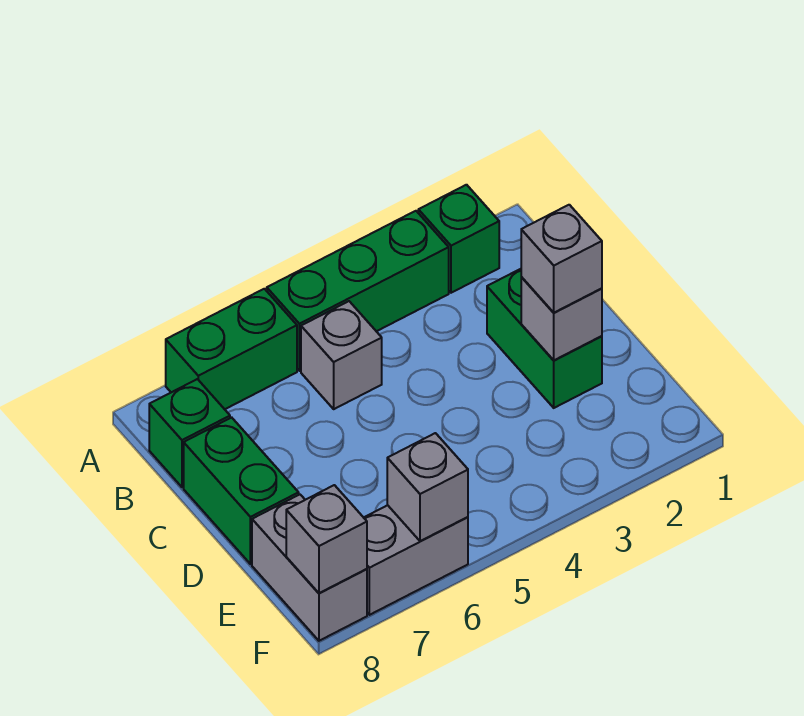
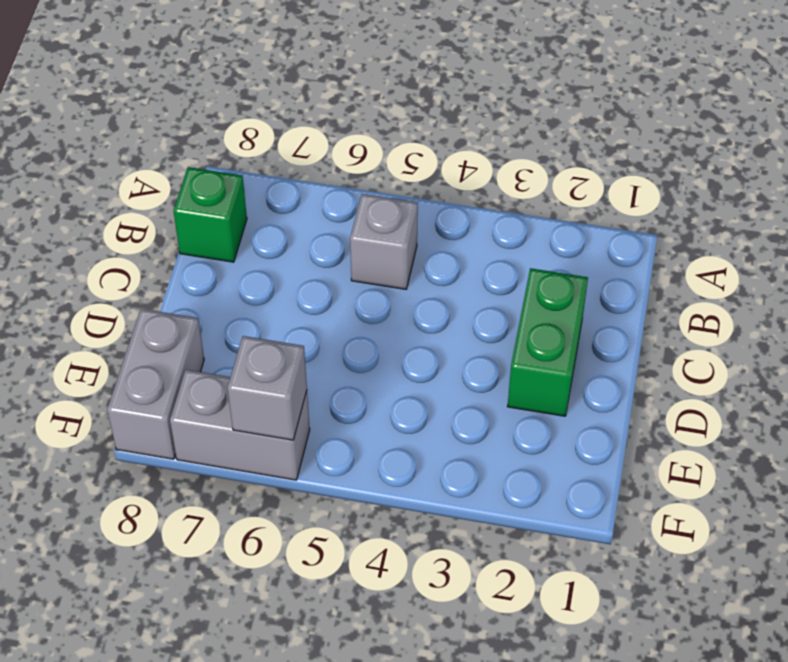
none -> green brick A2 level 1
none -> green brick A3:A5 level 1
none -> green brick A6:A7 level 1

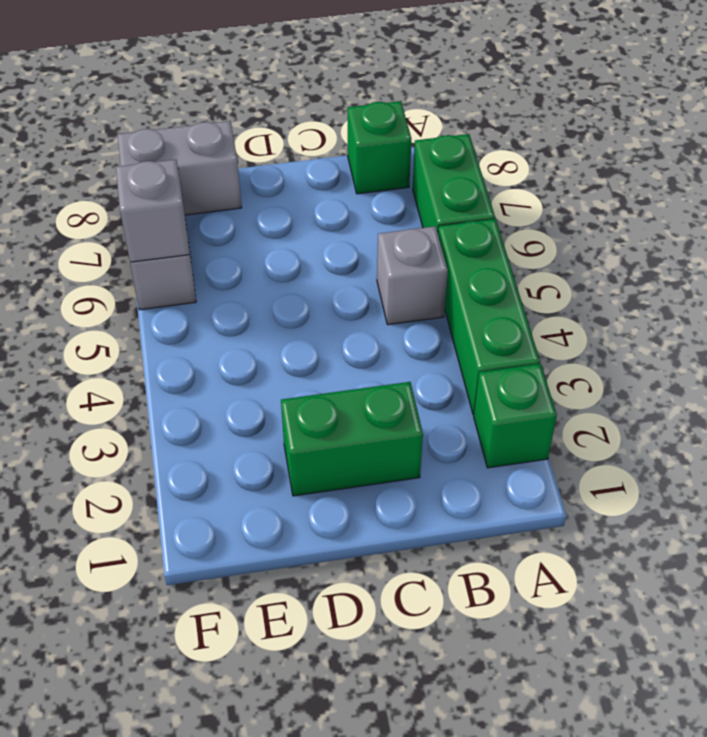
none -> green brick C8:D8 level 1
none -> grey brick D2 level 2
none -> grey brick F8 level 2

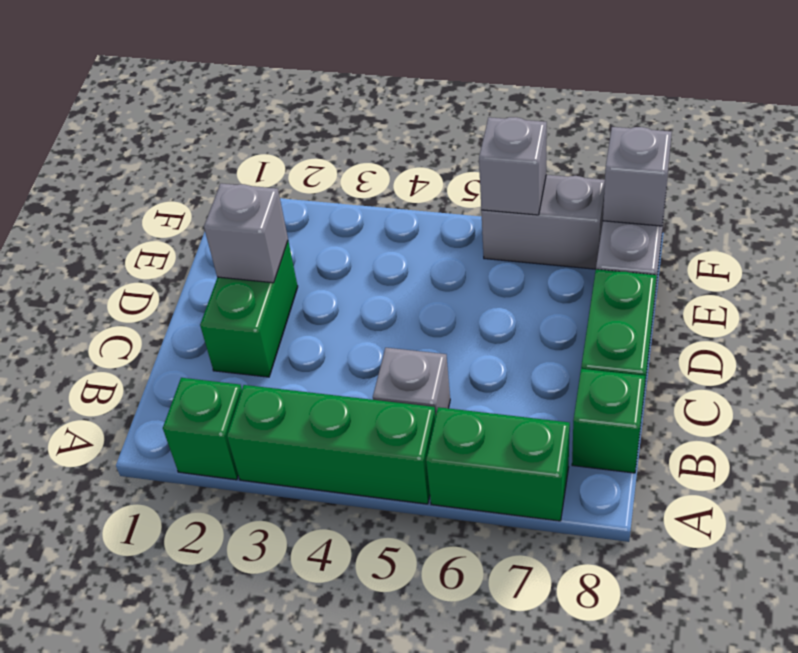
none -> grey brick D2 level 3

